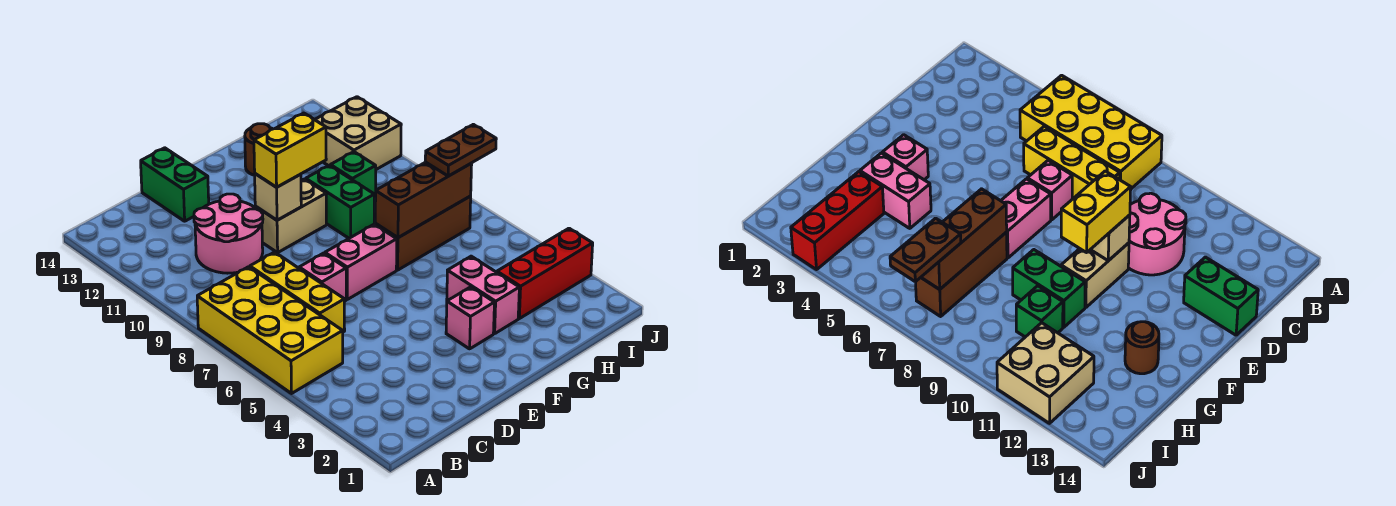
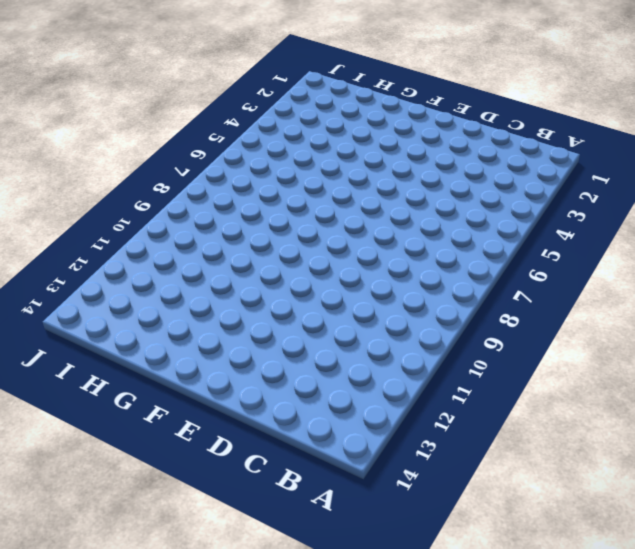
none -> yellow brick A5:B8 level 1
none -> yellow brick C6:C8 level 1
none -> pink round brick C10:D11 level 1

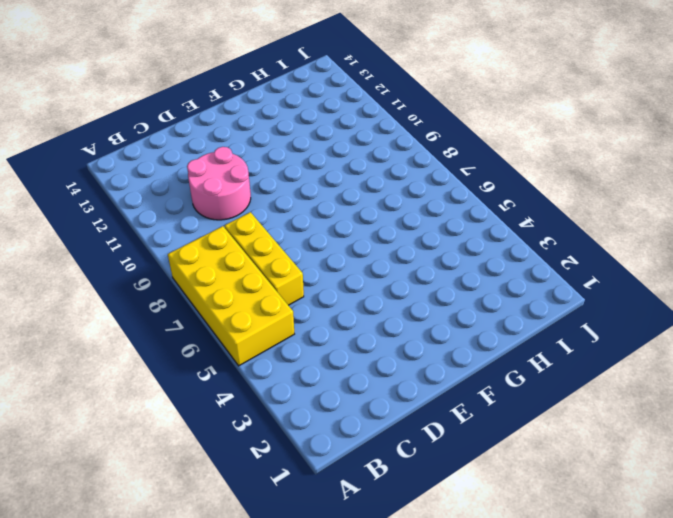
none -> pink brick D7 level 1
none -> green brick D13:D14 level 1
none -> pink brick E7:F7 level 1

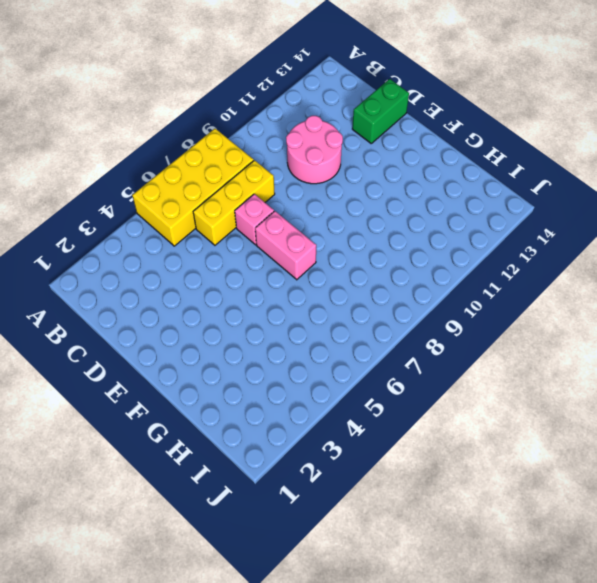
none -> tan brick E10:F10 level 1
none -> pink brick F3 level 1
none -> pink brick G3:G4 level 1

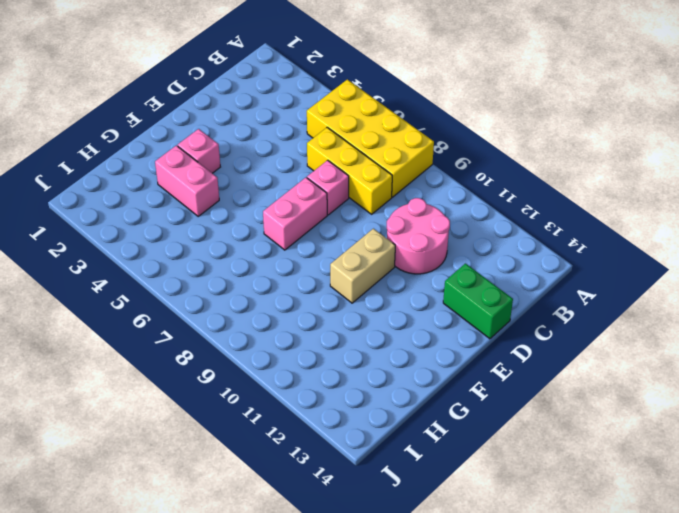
none -> brown brick G7:I7 level 1
none -> green brick G9:G10 level 1
none -> brown round brick G13 level 1

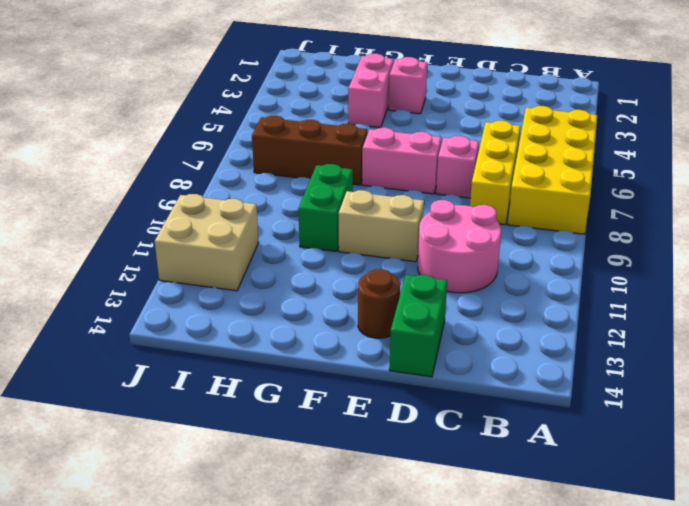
brown round brick E13 level 1 -> brown round brick G13 level 1
none -> red brick H3:J3 level 1
none -> green brick H10 level 1
none -> tan brick E10 level 2

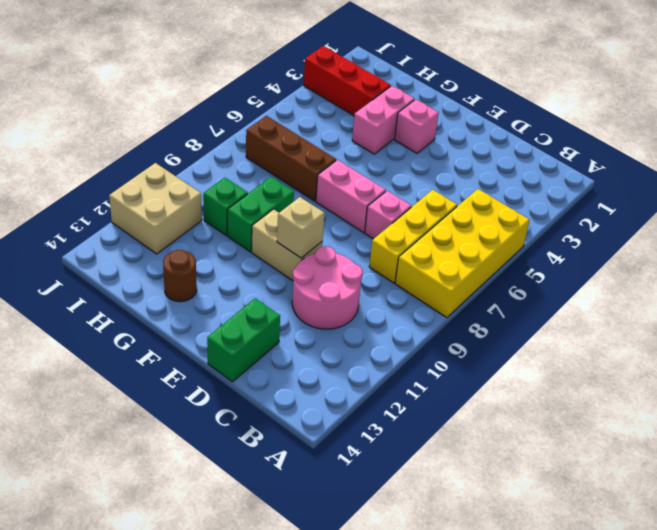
none -> brown brick G7:I7 level 2
none -> yellow brick E10:F10 level 3
none -> brown plate I7:J7 level 3

